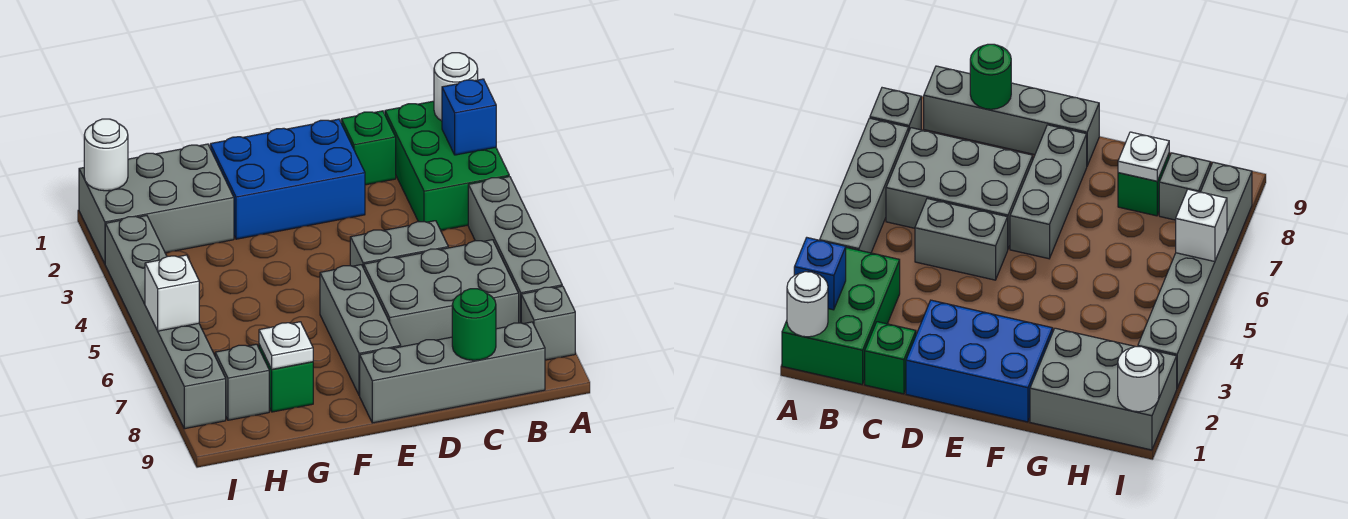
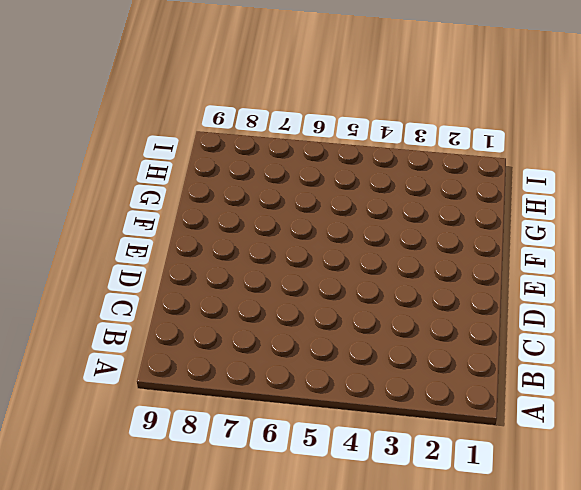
none -> green brick A1:B3 level 1
none -> grey brick A4:A7 level 1
none -> grey brick A8 level 1

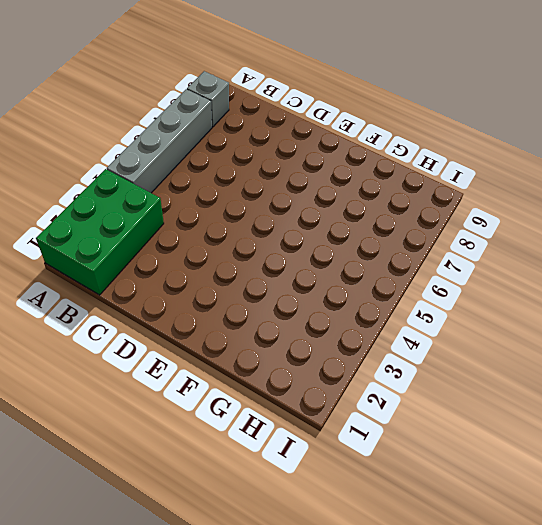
none -> grey brick B6:D7 level 1
none -> grey brick B9:E9 level 1
none -> green brick C1 level 1

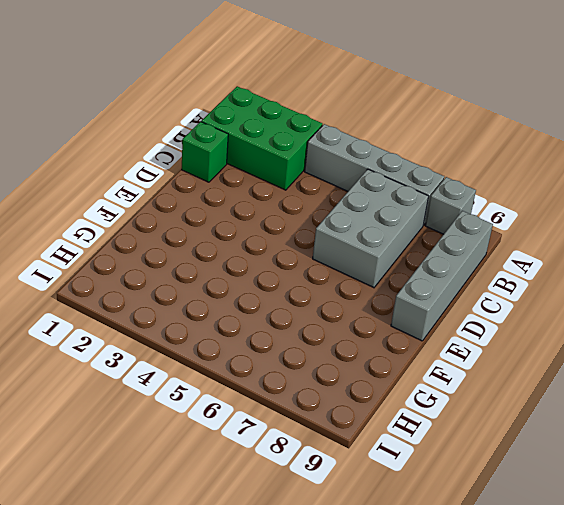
none -> grey brick C5:D5 level 1
none -> blue brick D1:F2 level 1
none -> grey brick E6:E8 level 1

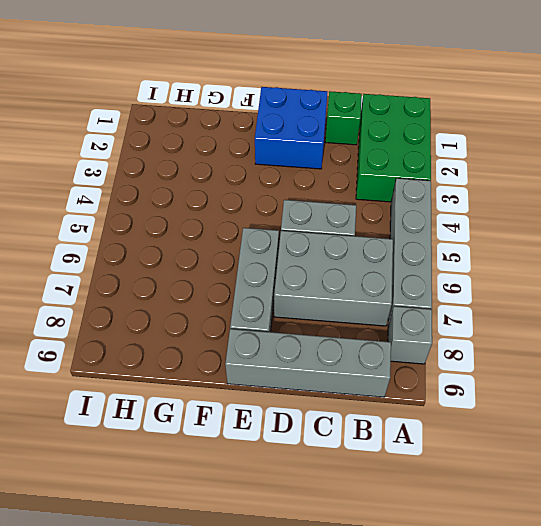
blue brick D1:E2 level 1 -> blue brick D1:F2 level 1
none -> grey brick G1:I2 level 1
none -> green brick G8 level 1
none -> grey brick H8 level 1

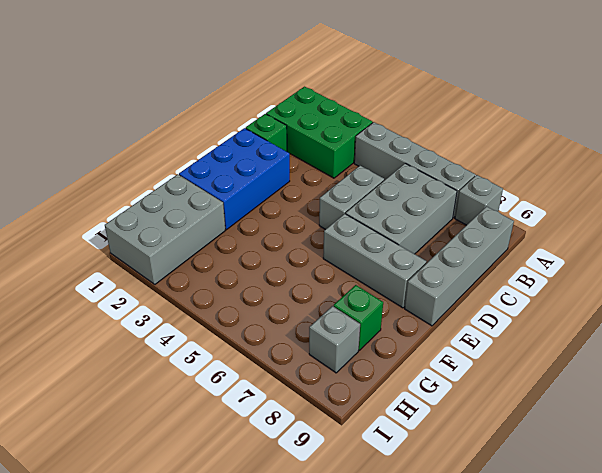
none -> grey brick I3:I8 level 1
none -> white round brick A1 level 2
none -> blue brick A2 level 2

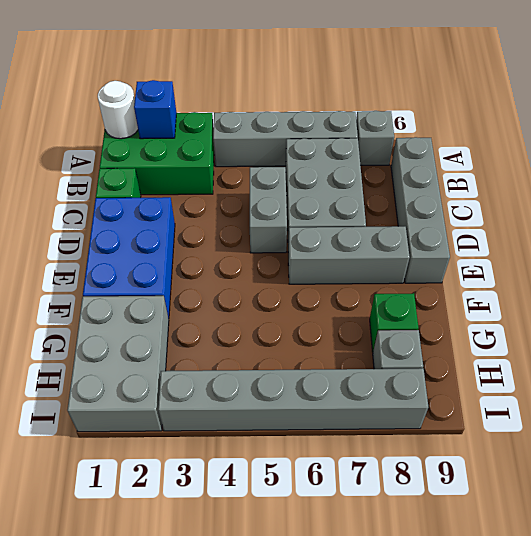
none -> green round brick C9 level 2
none -> white plate G8 level 2
none -> white round brick I1 level 2

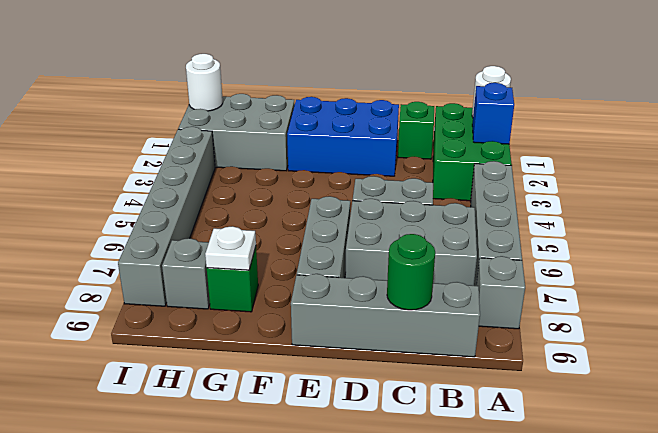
none -> white brick I6 level 2

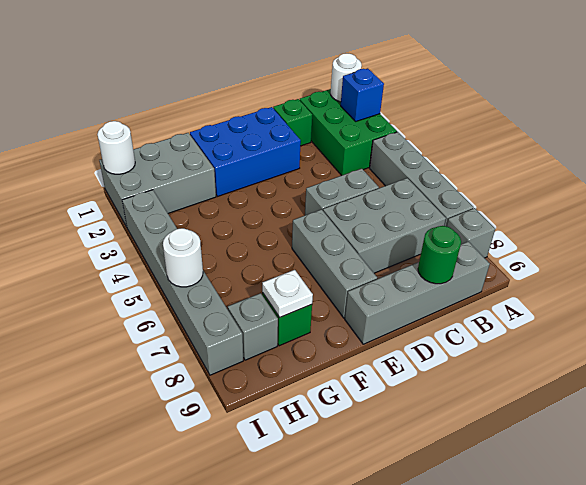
white round brick I6 level 2 -> white brick I6 level 2

